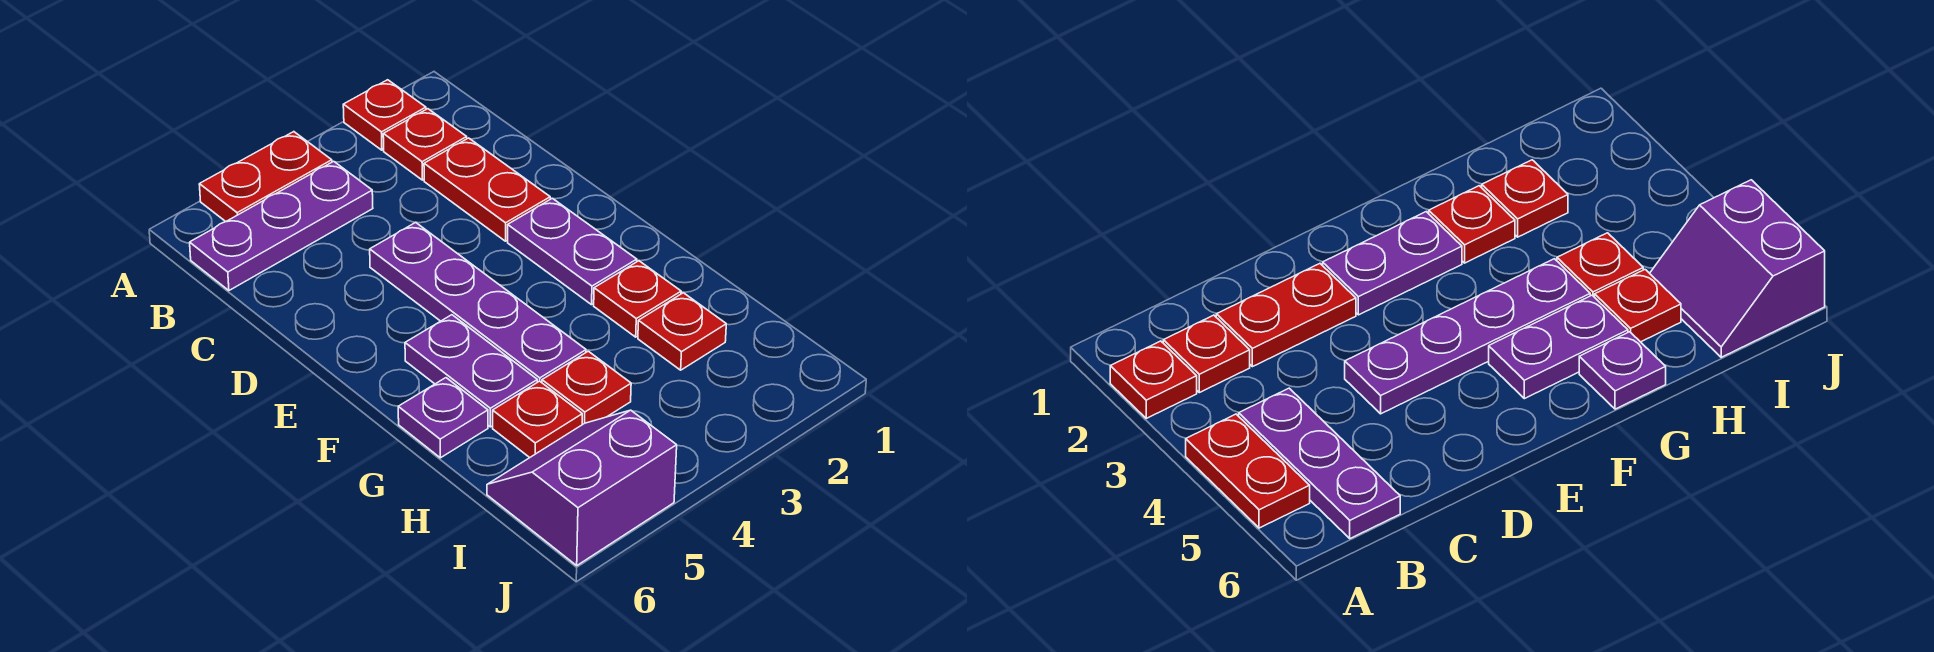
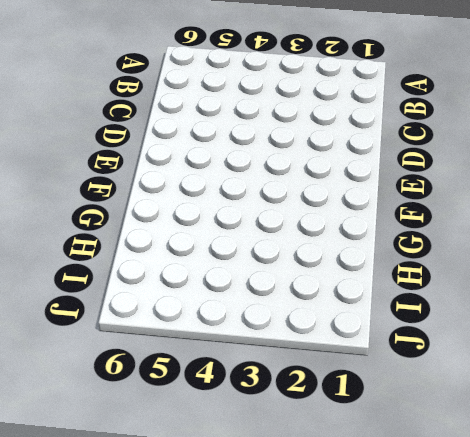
none -> red plate A2 level 1
none -> red plate A4:A5 level 1
none -> red plate B2 level 1

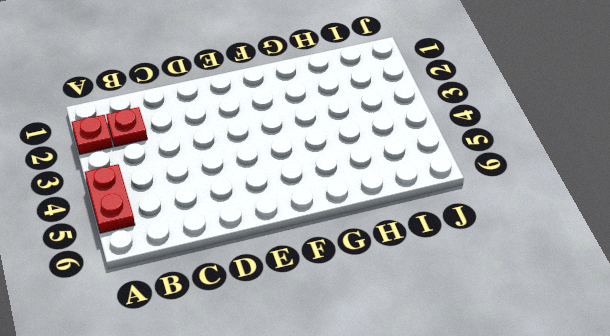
none -> purple plate B4:B6 level 1
none -> red plate C2:D2 level 1
none -> purple plate D4:G4 level 1

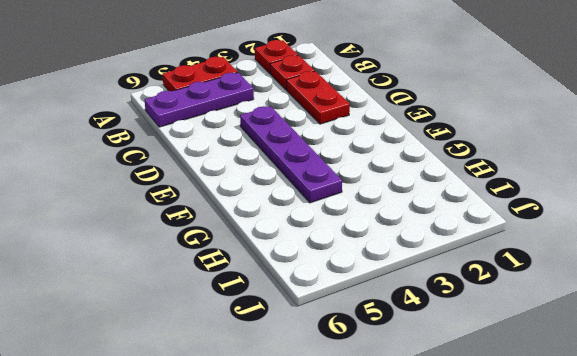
none -> purple plate E2:F2 level 1
none -> purple plate F5:G5 level 1
none -> red plate G2 level 1

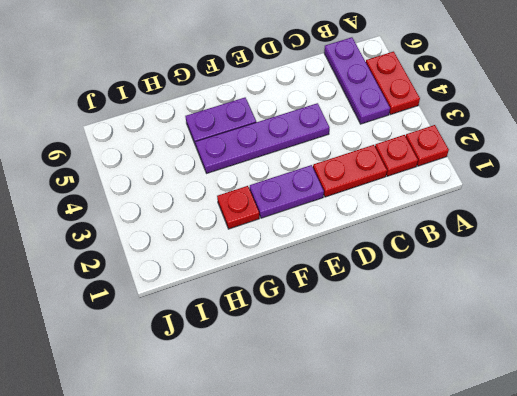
none -> purple plate G6 level 1
none -> red plate H2 level 1
none -> red plate H4 level 1

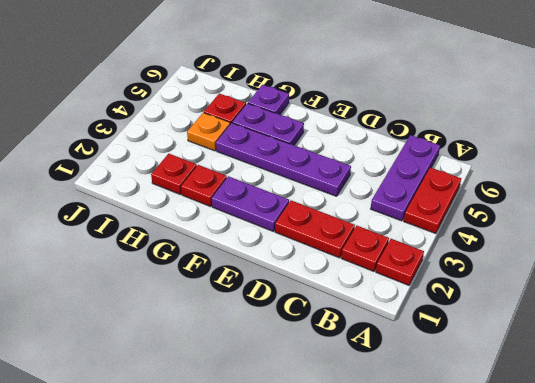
orange plate H4 level 1 -> red plate H4 level 1
none -> purple slope I5:J6 level 1 top J

